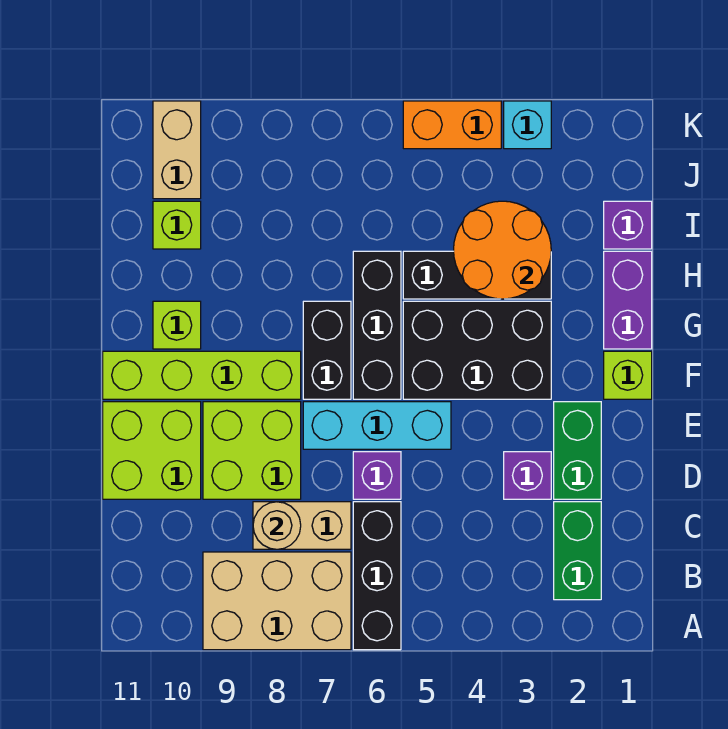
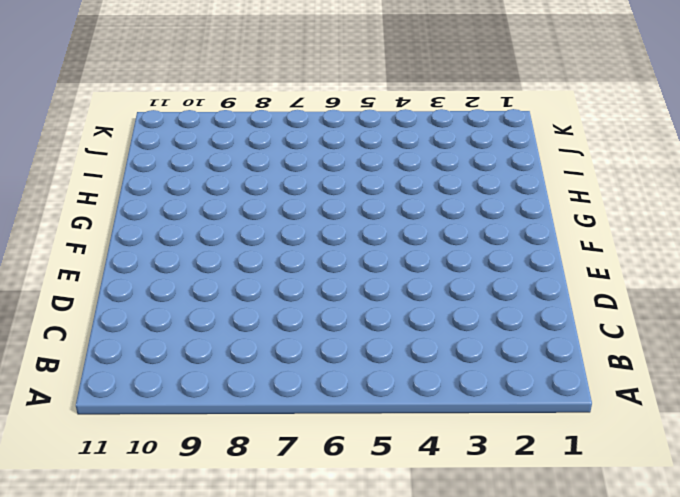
none -> black brick A6:C6 level 1
none -> tan brick A7:B9 level 1
none -> green brick B2:C2 level 1

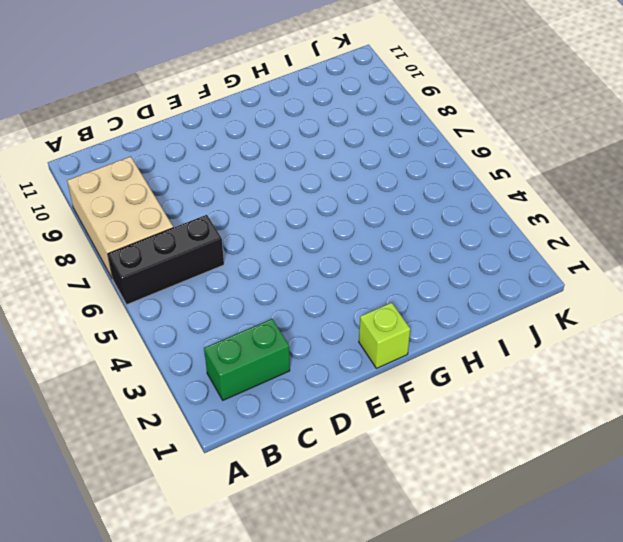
none -> tan brick C7:C8 level 1
none -> green brick D2:E2 level 1
none -> purple brick D3 level 1

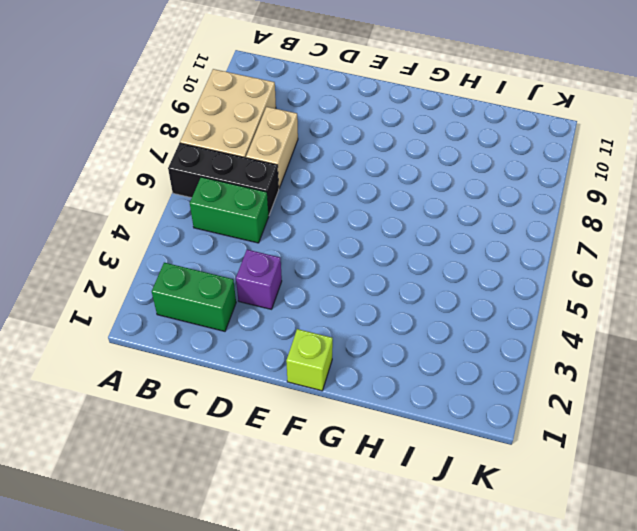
green brick B5:C5 level 1 -> green brick D2:E2 level 1
none -> purple brick D6 level 1
none -> lime brick D8:E9 level 1
none -> lime brick D10:E11 level 1

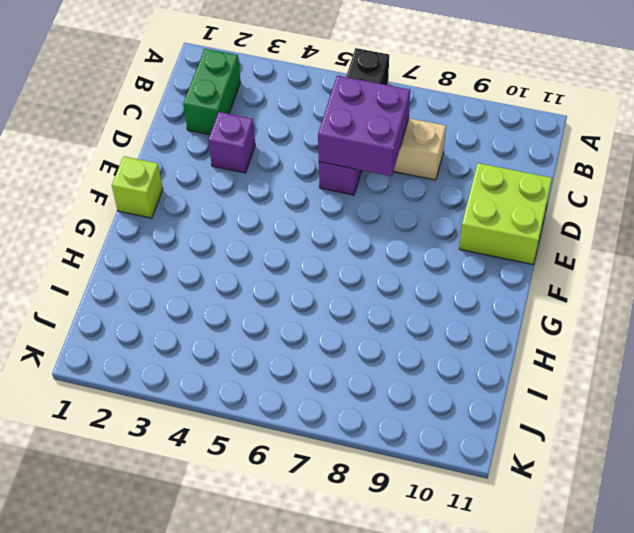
purple brick C6:D7 level 2 -> none
none -> tan brick A7:B9 level 1
none -> green brick D2:E2 level 1
none -> lime brick D8:E9 level 1

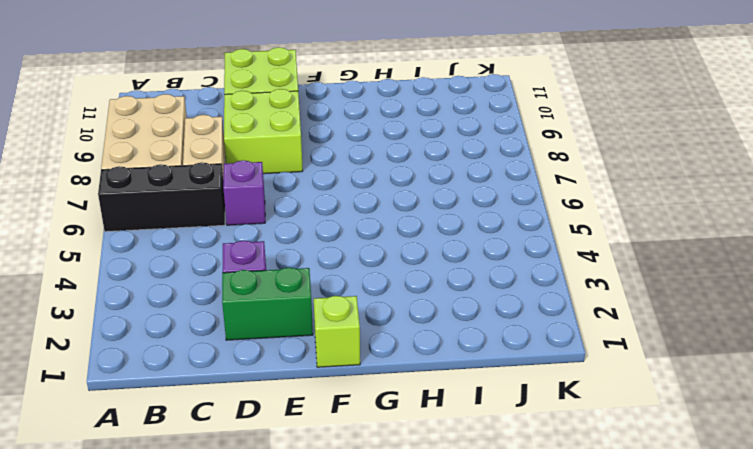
none -> green brick B2:C2 level 1
none -> cyan brick E5:E7 level 1
none -> black brick F3:G5 level 1

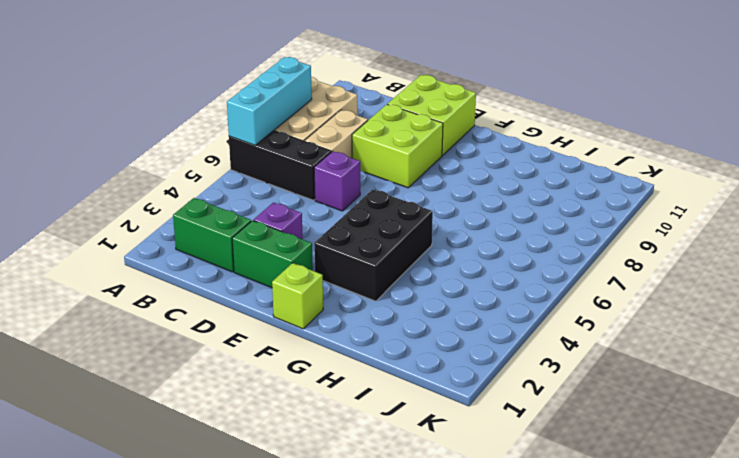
cyan brick A6:A8 level 2 -> cyan brick E5:E7 level 1
none -> black brick F6:H6 level 1
none -> black brick F7:G7 level 1
none -> lime brick F8:F11 level 1

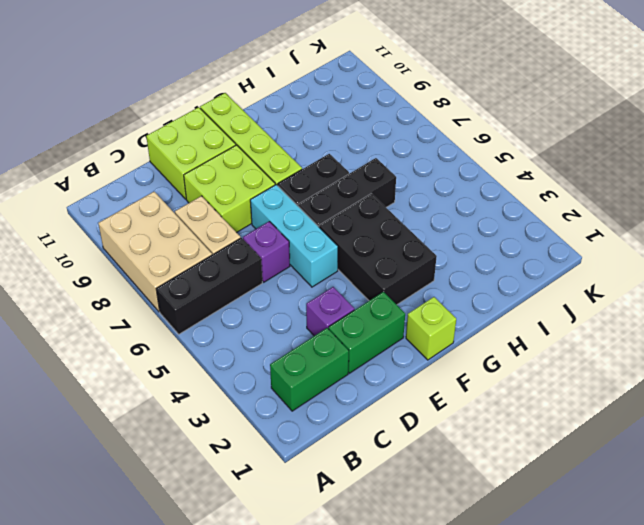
none -> purple brick G1:H1 level 1
none -> lime brick G10 level 1
none -> black brick H3:H5 level 1

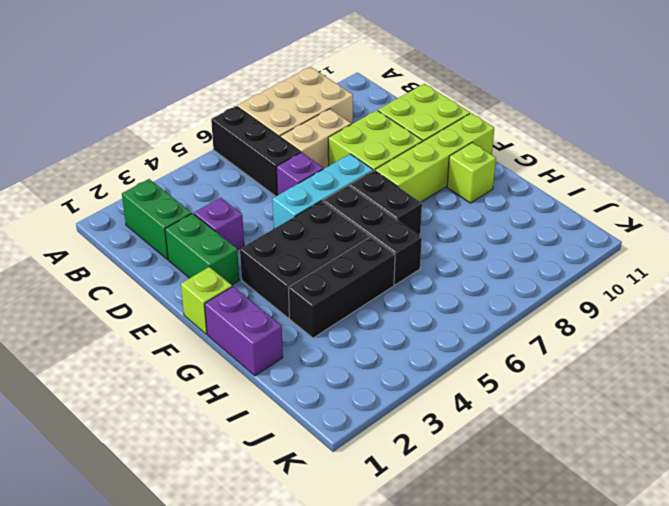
none -> purple brick I1 level 1
none -> lime brick I10 level 1
none -> tan brick J10:K10 level 1

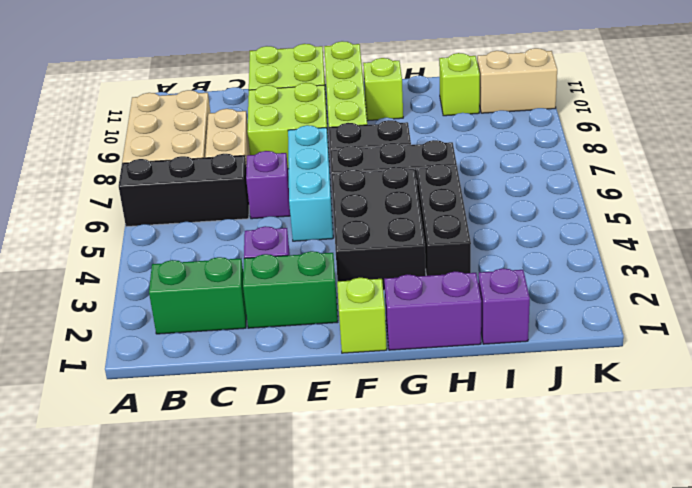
none -> cyan brick K3 level 1
none -> orange brick K4:K5 level 1
none -> tan round brick C8 level 2

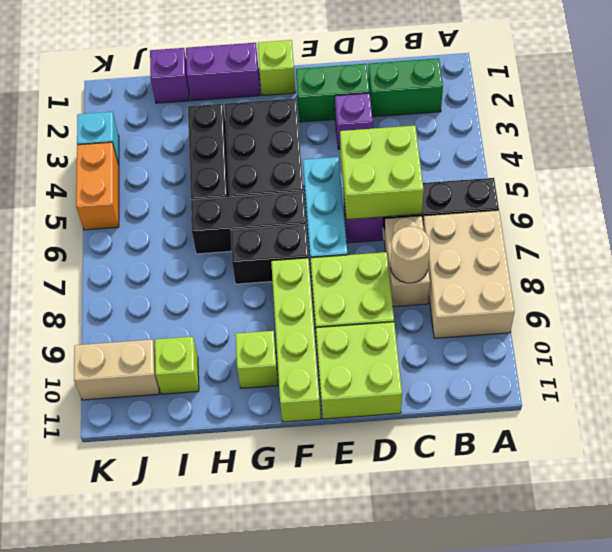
lime brick C5:D6 level 2 -> none
none -> orange round brick H3:I4 level 2

